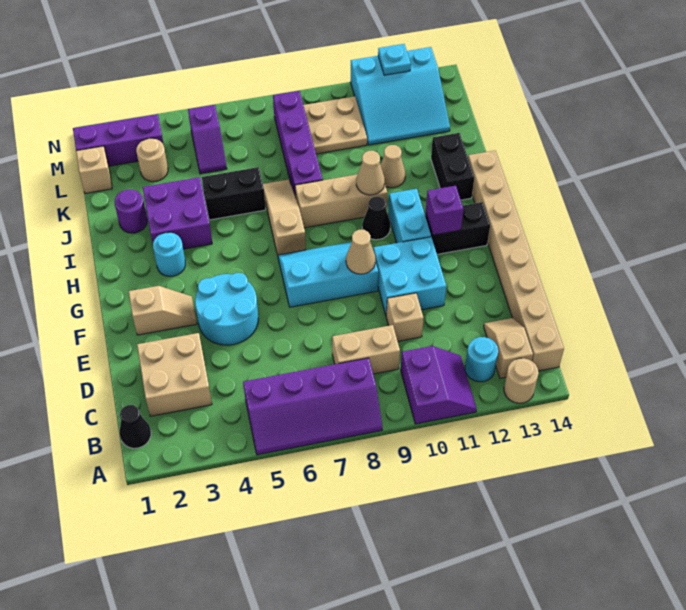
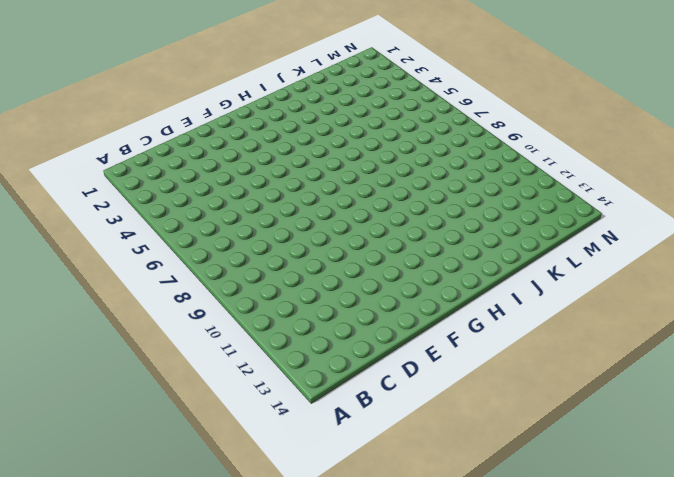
none -> purple slope A5:B8 level 1 top B
none -> purple slope A10:B11 level 1 top 10
none -> tan round brick A13 level 1
none -> black cone B1 level 1

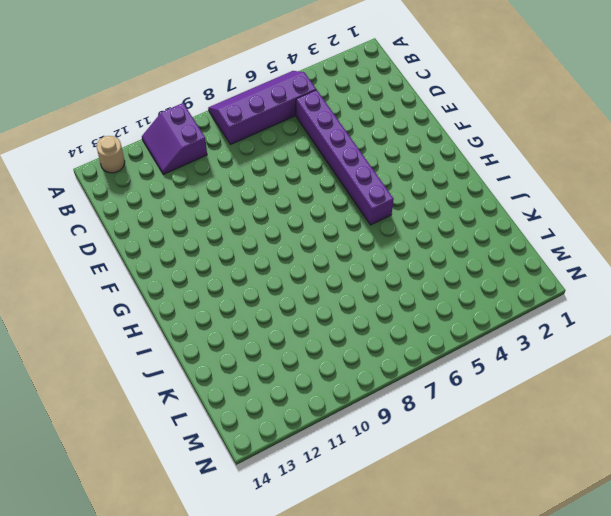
purple brick C5:H5 level 1 -> cyan round brick E4:F5 level 1
none -> black cone B1 level 1
none -> cyan round brick B12 level 1
none -> tan slope B13:C13 level 1 top B
none -> tan brick B14:I14 level 1

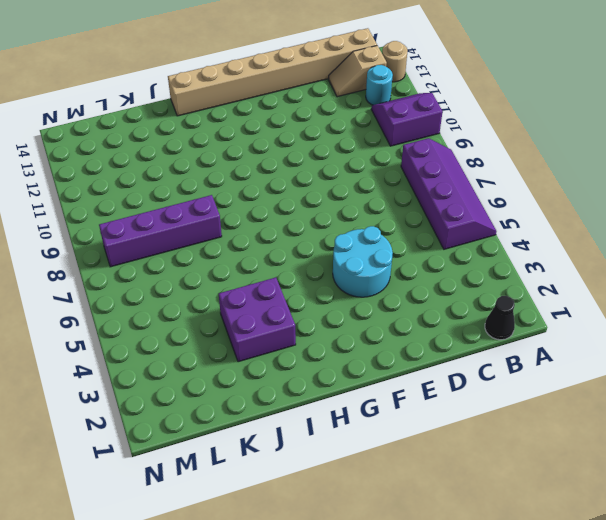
none -> tan brick C2:D3 level 1
none -> tan brick C8:C9 level 1
none -> tan brick D10 level 1
none -> cyan brick E10:F11 level 1

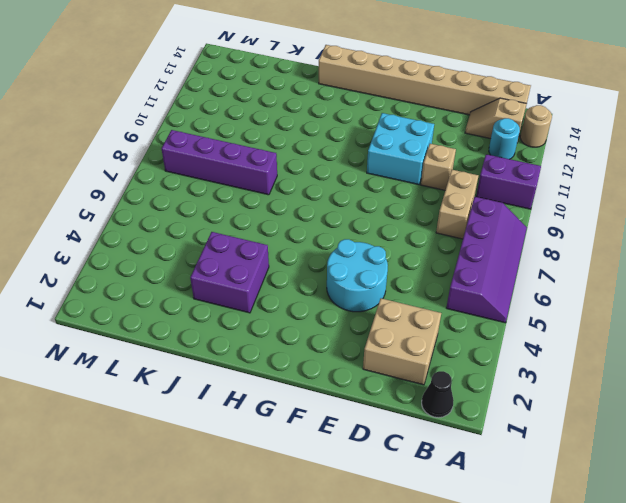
none -> tan slope F2:F3 level 1 top 2
none -> cyan slope F7:G9 level 1 top F
none -> cyan brick G11:H11 level 1
none -> black brick G12:G13 level 1

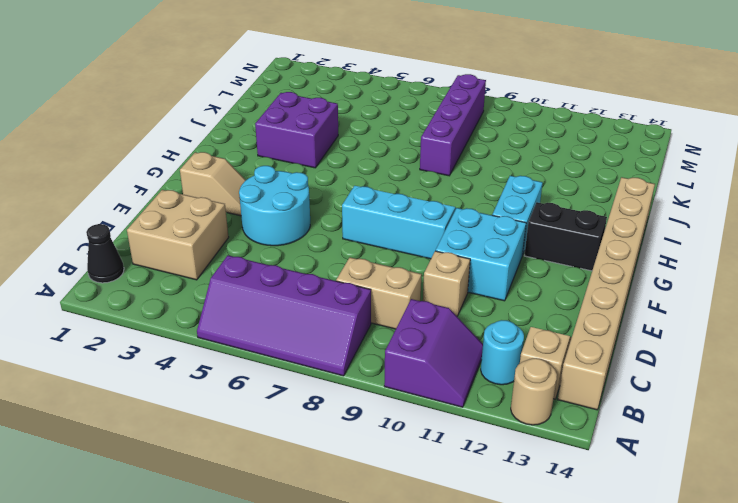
none -> cyan round brick H3 level 1
none -> tan slope H7:J7 level 1 top H
none -> black cone H10 level 1
none -> tan brick I8:I10 level 1

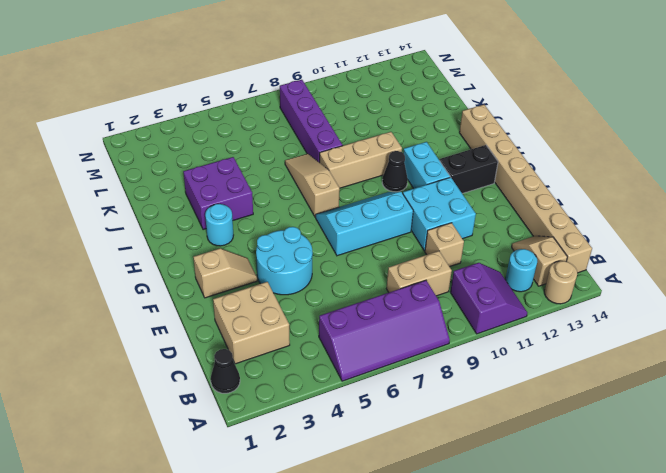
none -> black brick I13:J13 level 1
none -> purple round brick J2 level 1
none -> black brick J5:J6 level 1
none -> tan cone J11 level 1

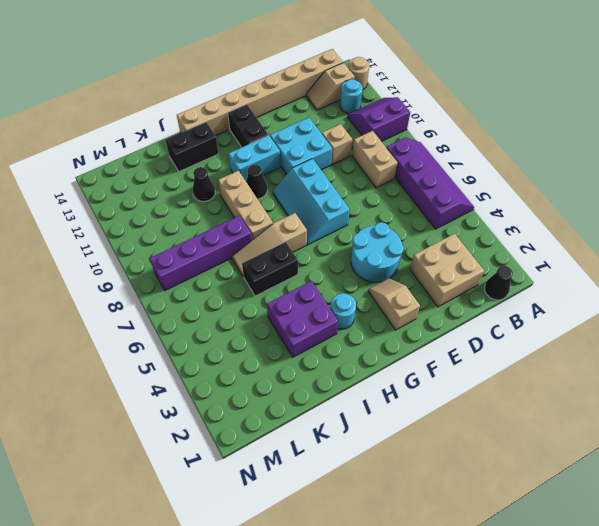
black brick I6:J6 level 1 -> black brick J5:J6 level 1
black cone J11 level 1 -> tan cone J11 level 1
none -> purple round brick J2 level 1
none -> tan brick L1 level 1
none -> tan round brick L3 level 1
none -> purple slope L5:M5 level 1 top M

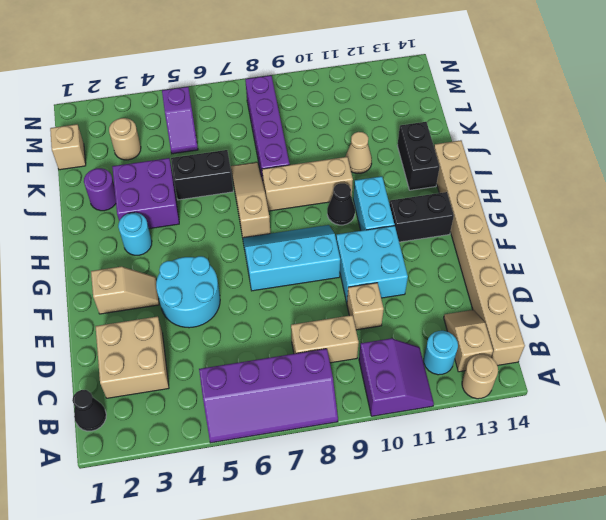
none -> tan plate L9:M10 level 1
none -> cyan slope L11:N13 level 1 top N
none -> purple brick M1:M3 level 1
none -> tan cone F9 level 2

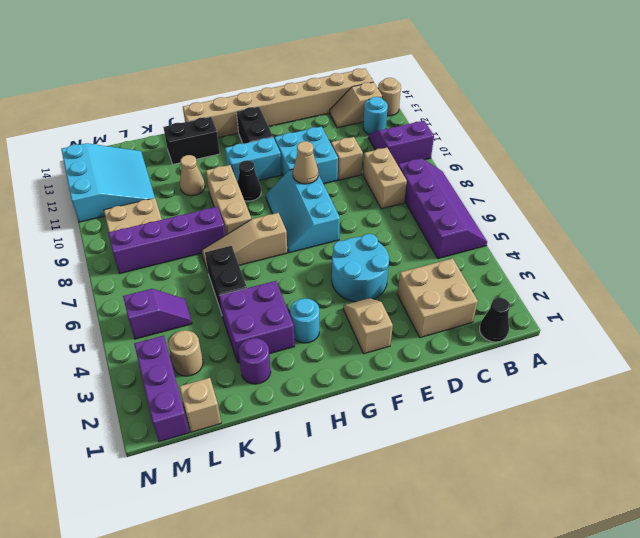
none -> purple brick G12 level 2
none -> tan cone I10 level 2
none -> cyan plate N12 level 2

